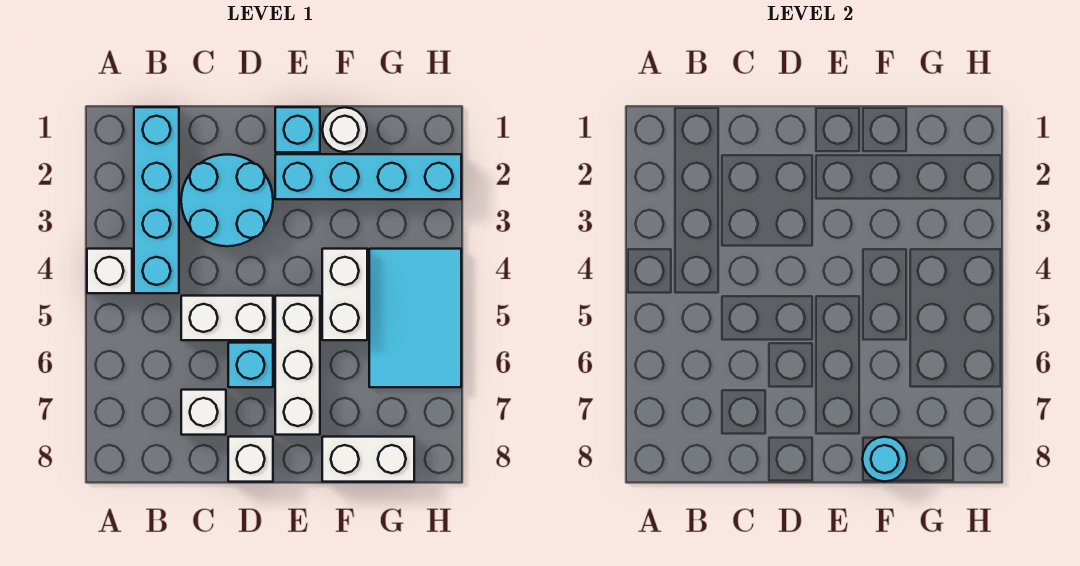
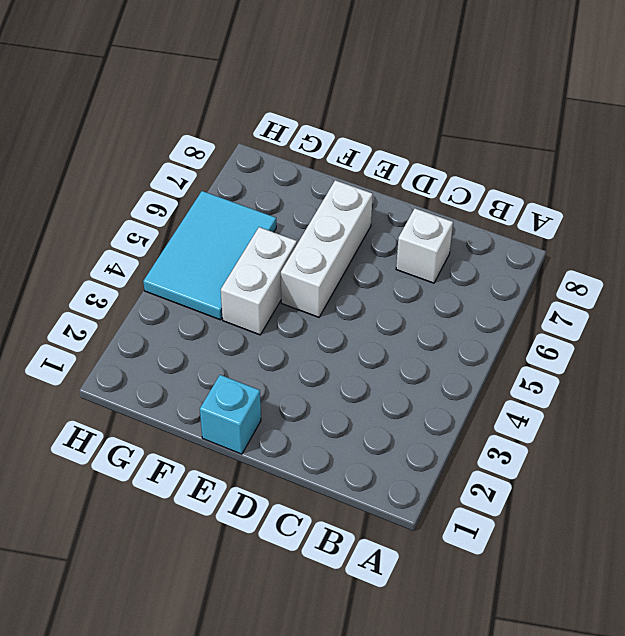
none -> white brick A4 level 1
none -> cyan brick B1:B4 level 1
none -> cyan round brick C2:D3 level 1

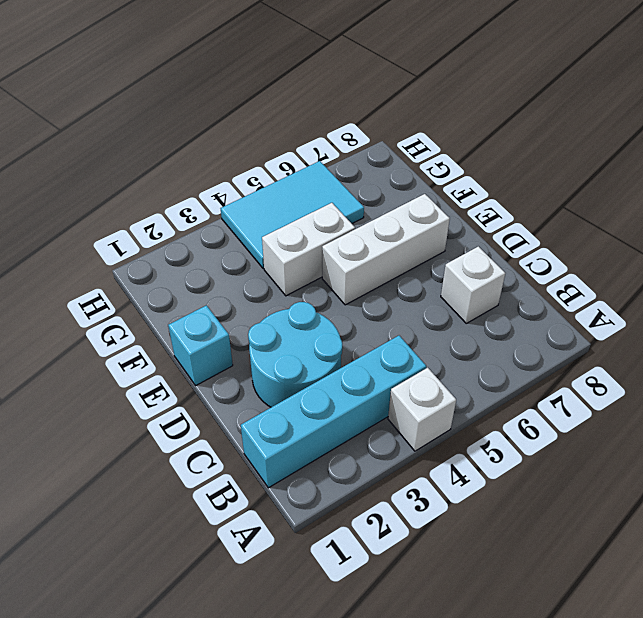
none -> white brick C5:D5 level 1
none -> cyan brick D6 level 1
none -> white brick D8 level 1

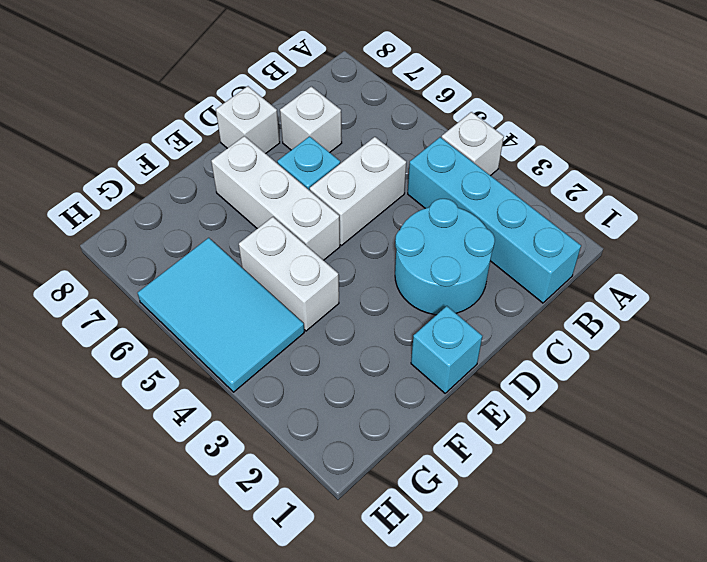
none -> cyan brick E2:H2 level 1
none -> white round brick F1 level 1
none -> white brick F8:G8 level 1

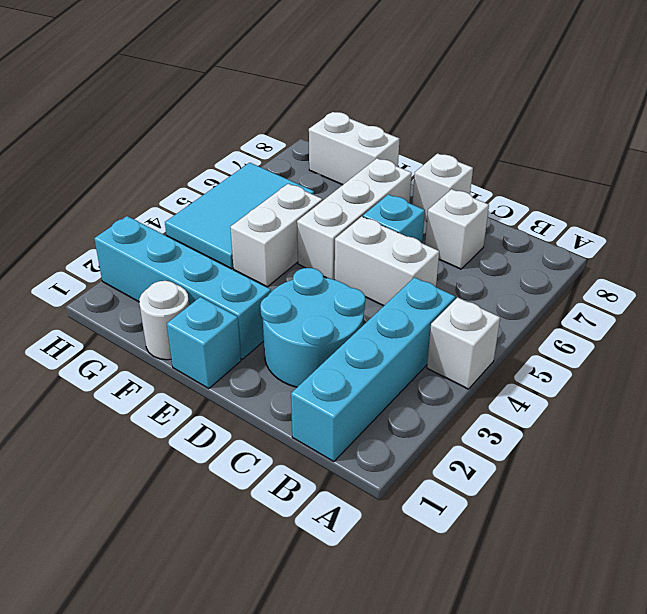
none -> cyan round brick F8 level 2

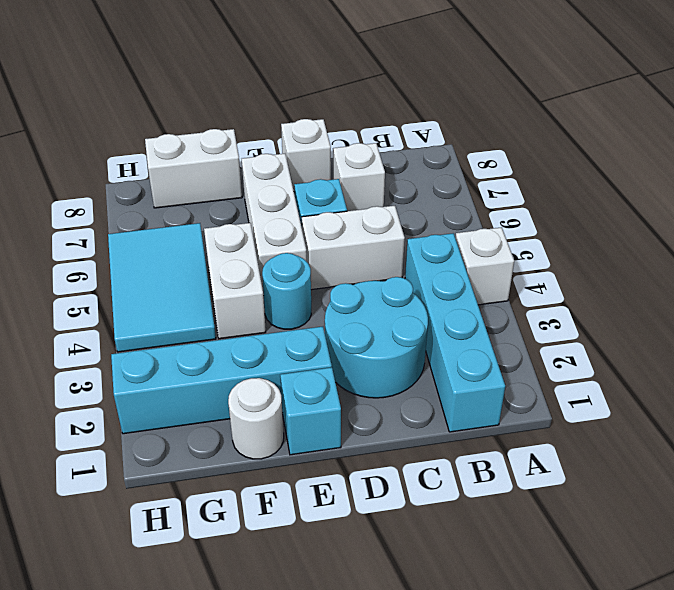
cyan round brick E4 level 1 -> cyan round brick F8 level 2

